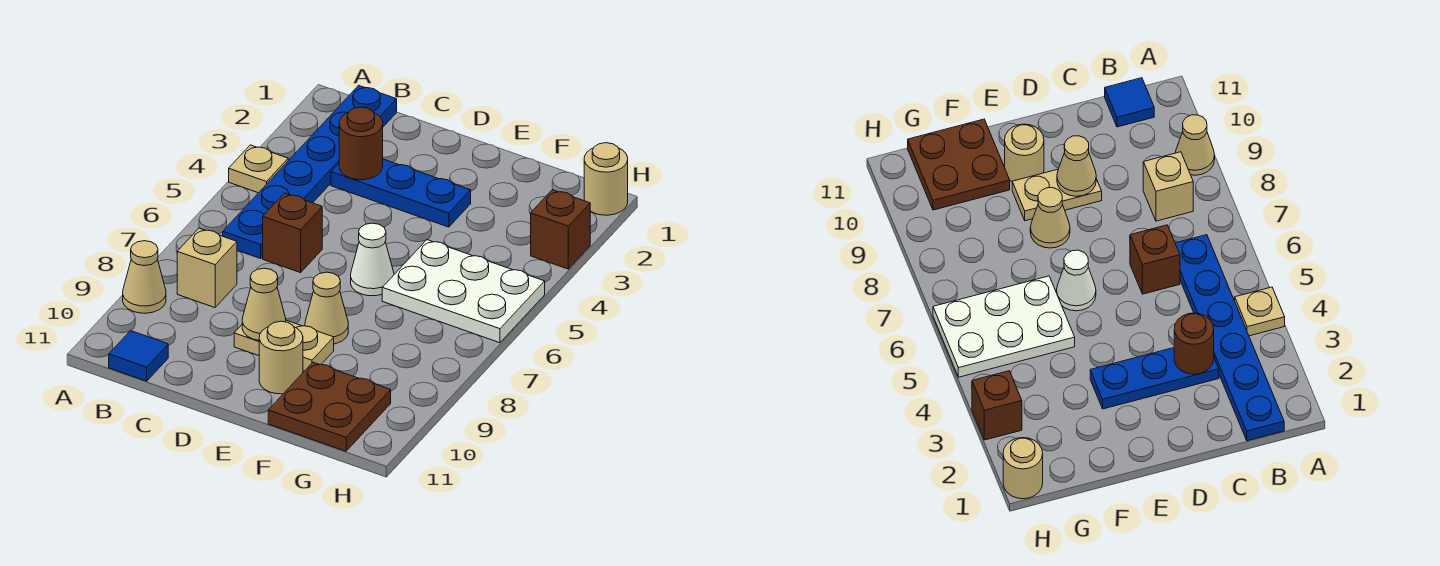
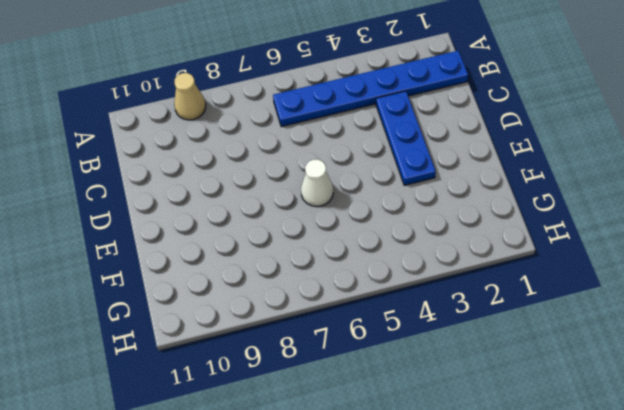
none -> tan plate A4 level 1
none -> tan brick B8 level 1
none -> blue tile B11 level 1

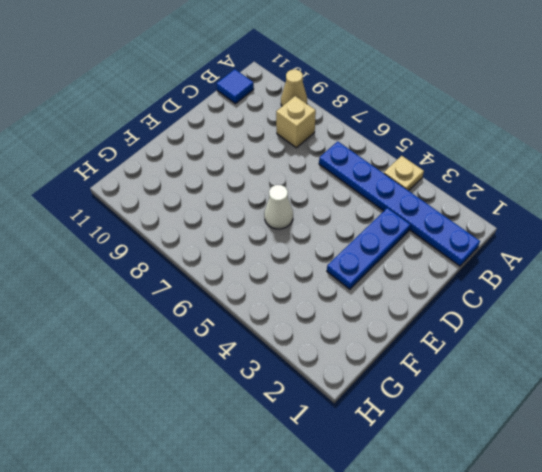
none -> brown brick C6 level 1
none -> tan plate D9:E9 level 1
none -> tan cone E8 level 1

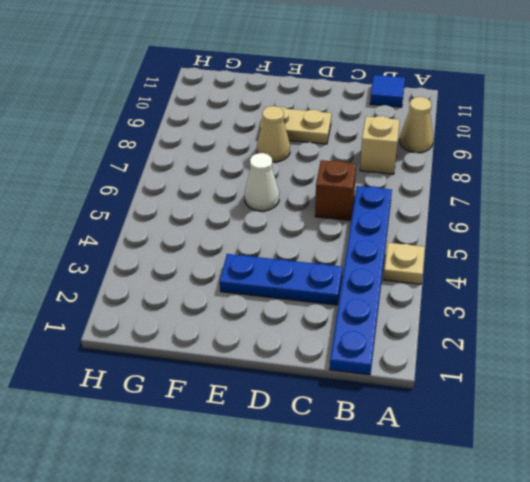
none -> tan round brick E10 level 1
none -> white plate F5:H6 level 1
none -> brown plate F10:G11 level 1

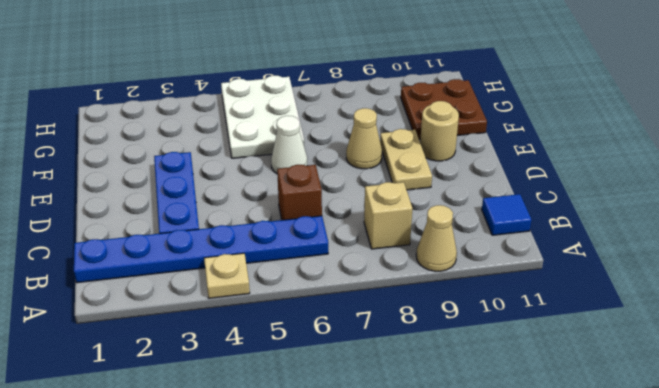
none -> tan round brick H1 level 1
none -> brown brick H3 level 1
none -> brown round brick C3 level 2

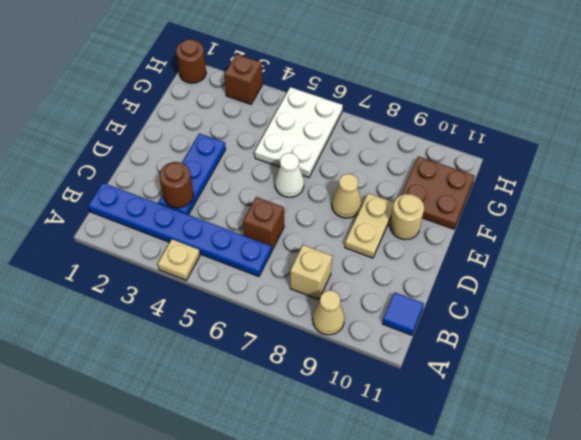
brown round brick H1 level 1 -> tan round brick H1 level 1
none -> tan cone D9 level 2

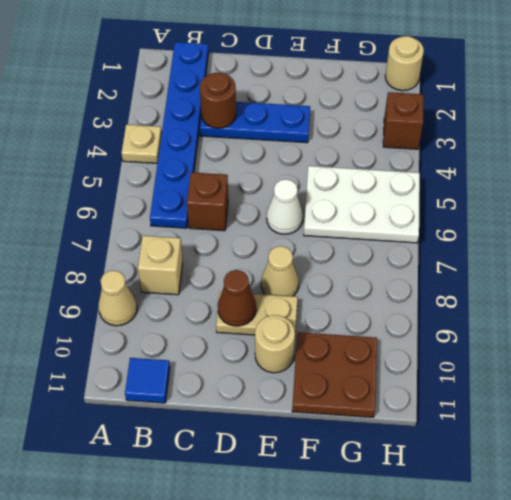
brown cone D9 level 2 -> tan cone D9 level 2

